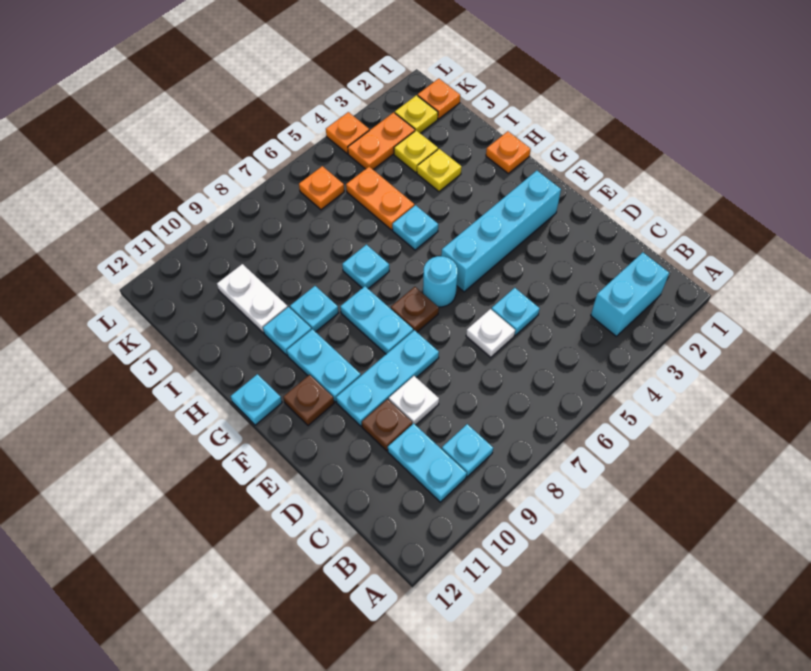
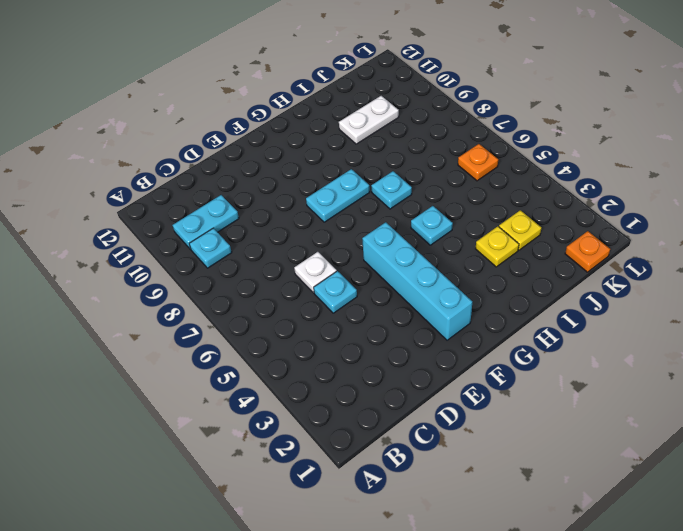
none -> cyan brick B2:B3 level 1
none -> white plate D9 level 1
none -> brown plate D10 level 1

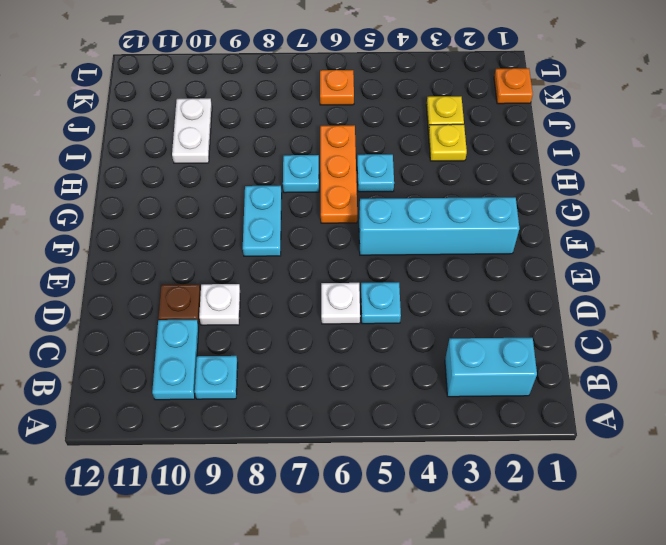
orange plate G6:I6 level 1 -> none
none -> cyan plate E8:E10 level 1
none -> cyan round brick F6 level 1
none -> brown plate F7 level 1

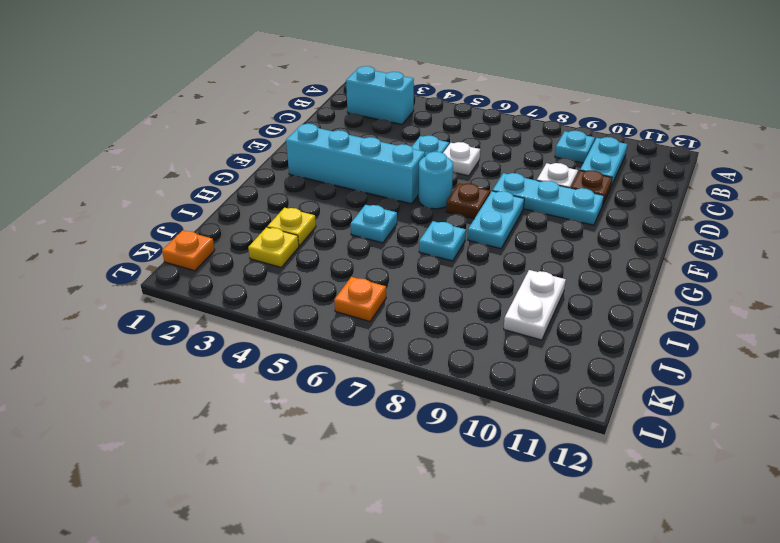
none -> cyan plate F10:G10 level 1
none -> brown plate F11 level 1
none -> cyan plate G12 level 1

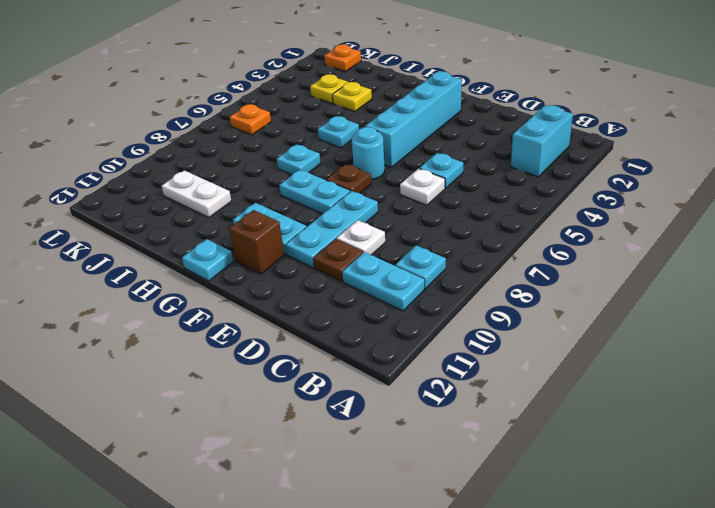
brown brick F11 level 1 -> brown plate F11 level 1
none -> orange plate H1 level 1
none -> cyan plate H9 level 1
none -> cyan plate H10 level 1

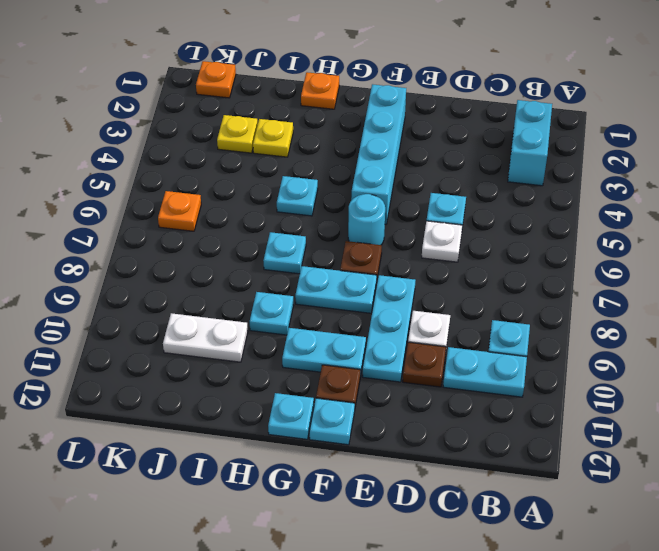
cyan plate F12 level 1 -> cyan plate H10 level 1
none -> orange plate I5:J5 level 1
none -> yellow plate K2 level 1
none -> orange plate K3:K4 level 1

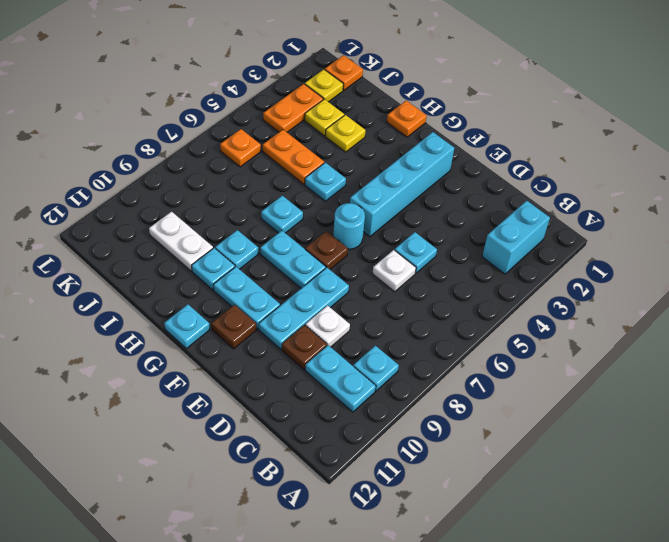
none -> orange plate L4 level 1

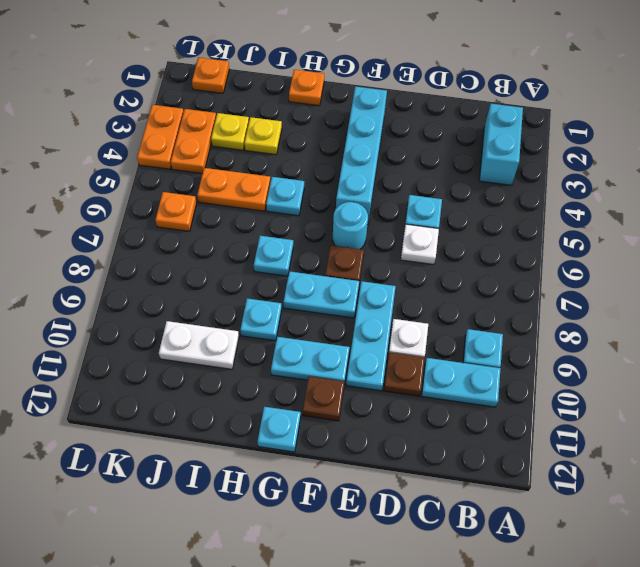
orange plate L3:L4 level 1 -> orange plate L4 level 1
none -> cyan plate H10 level 1
none -> yellow plate K2 level 1

